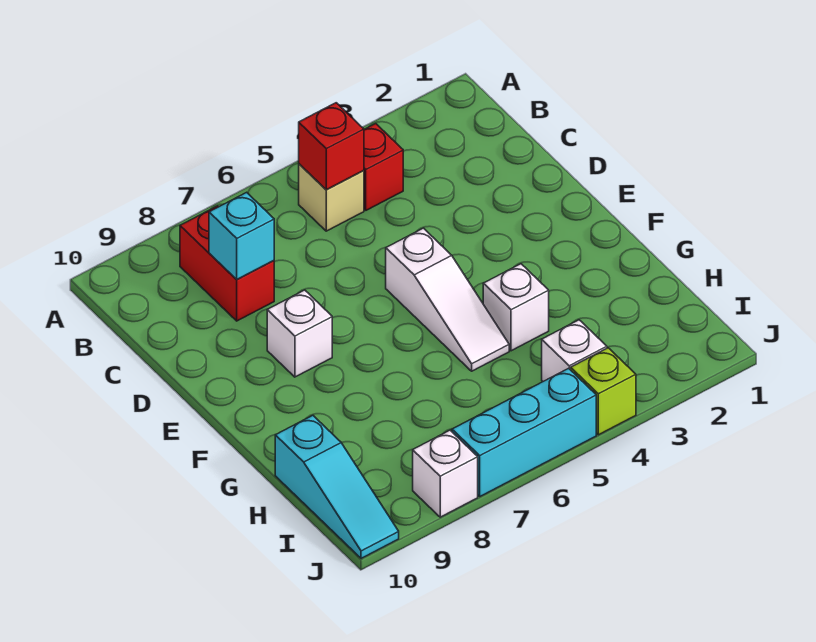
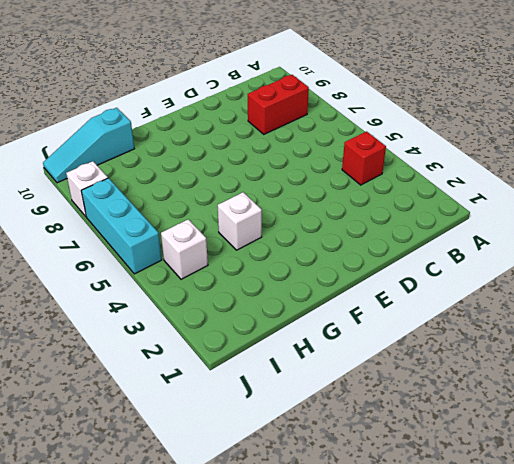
none -> tan brick B5 level 1
none -> white slope E5:G5 level 1 top E
none -> white brick E8 level 1

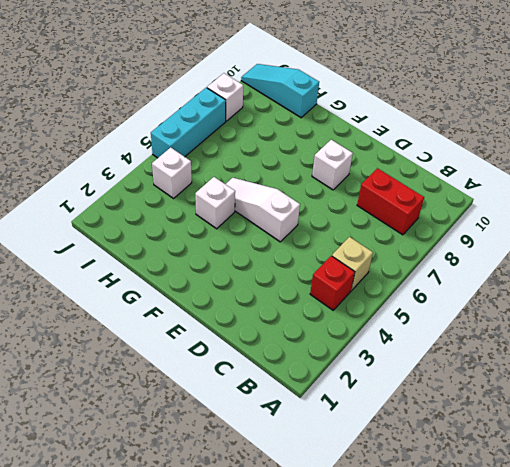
none -> lime brick J4 level 1
none -> red brick B5 level 2
none -> cyan brick C8 level 2

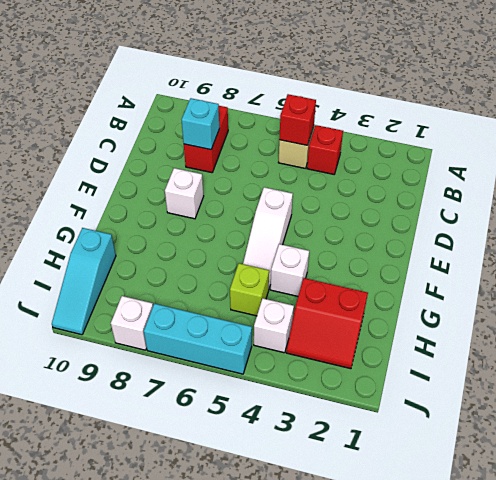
red slope H2:I3 level 1 top H -> none
lime brick H5 level 1 -> lime brick J4 level 1

